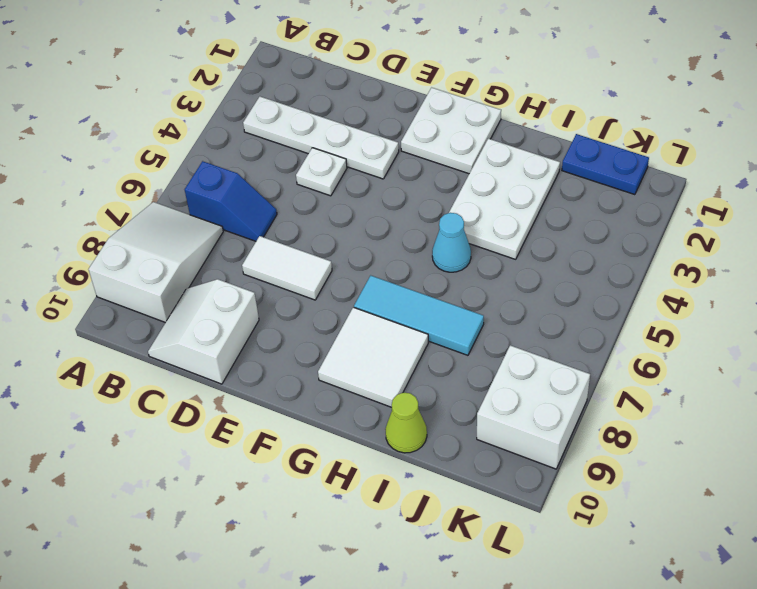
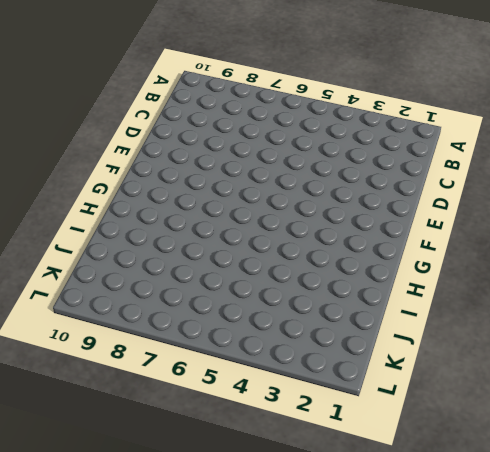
none -> white slope A7:B9 level 1 top 9
none -> white plate B3:E3 level 1
none -> blue slope B6:C6 level 1 top B

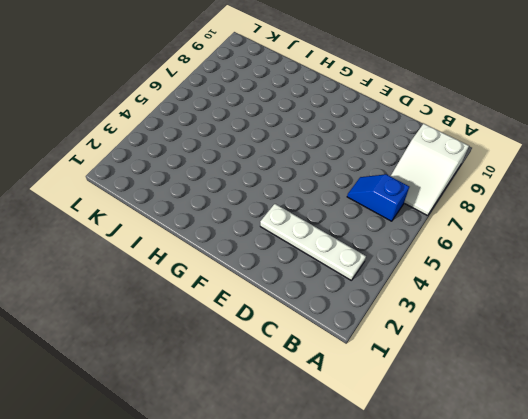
none -> white slope C9:D10 level 1 top D
none -> white plate D4 level 1
none -> white tile D7:E7 level 1

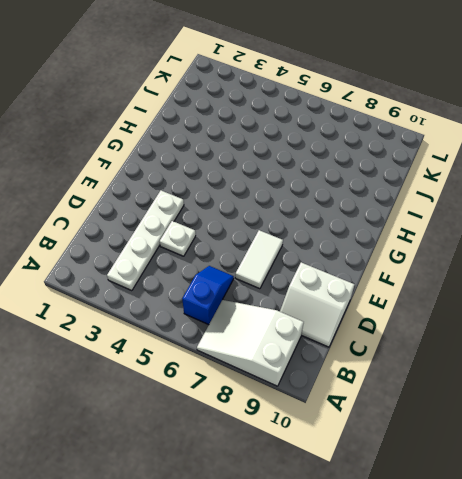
none -> white plate F1:G2 level 1
none -> cyan tile G7:I7 level 1
none -> white tile G8:H9 level 1

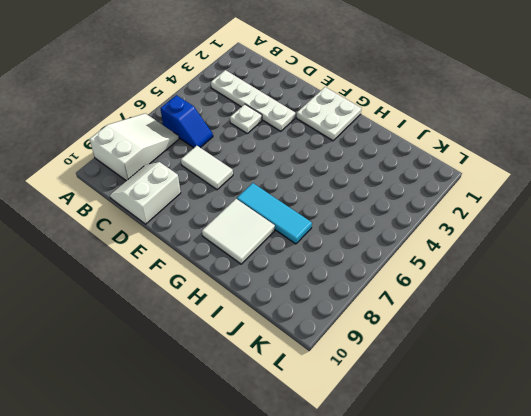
none -> white plate H2:I4 level 1
none -> cyan cone H5 level 1
none -> lime cone I10 level 1

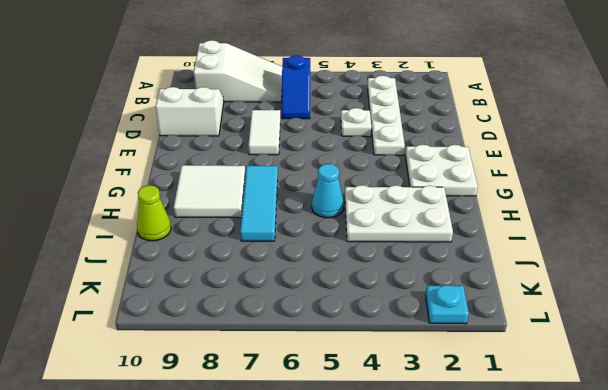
cyan plate L2 level 1 -> none
none -> blue plate J1:K1 level 1
none -> white brick K8:L9 level 1

